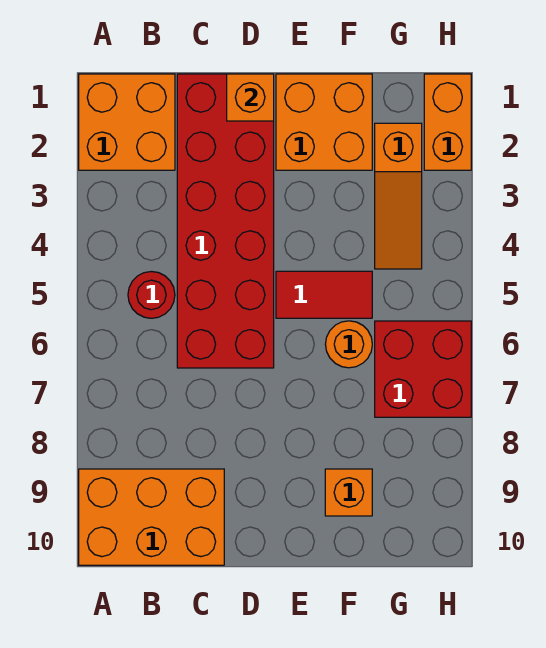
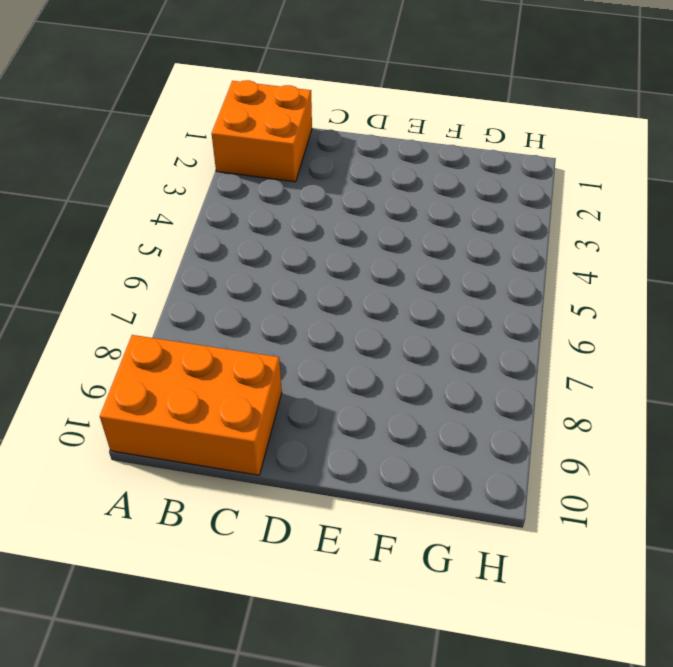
none -> red round brick B5 level 1
none -> red brick C1:D6 level 1
none -> orange brick E1:F2 level 1

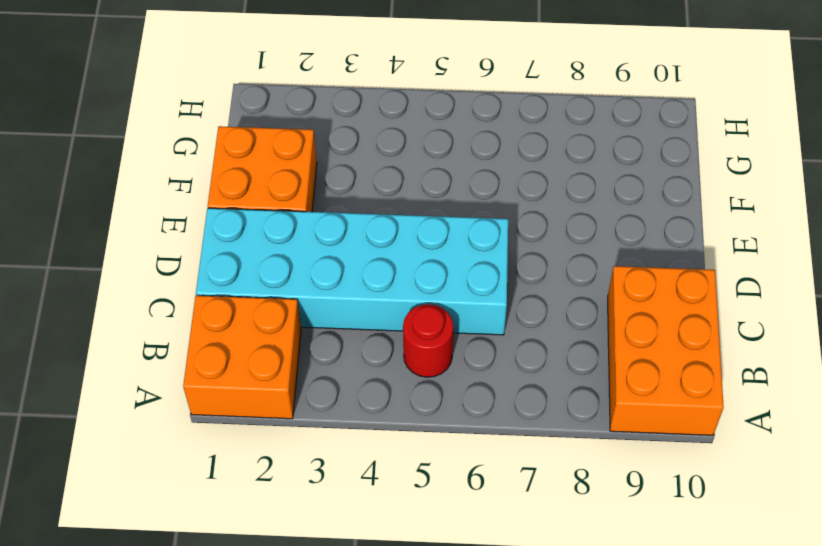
cyan brick C1:D6 level 1 -> red brick C1:D6 level 1
none -> red tile E5:F5 level 1
none -> orange round brick F6 level 1
none -> orange brick F9 level 1

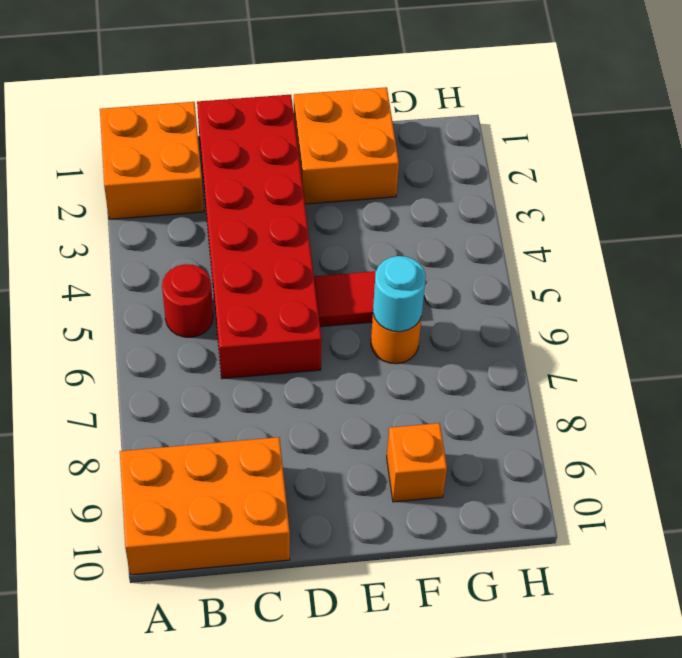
cyan round brick F6 level 2 -> none
none -> orange slope G2:G4 level 1 top 2
none -> red brick G6:H7 level 1
none -> orange brick H1:H2 level 1

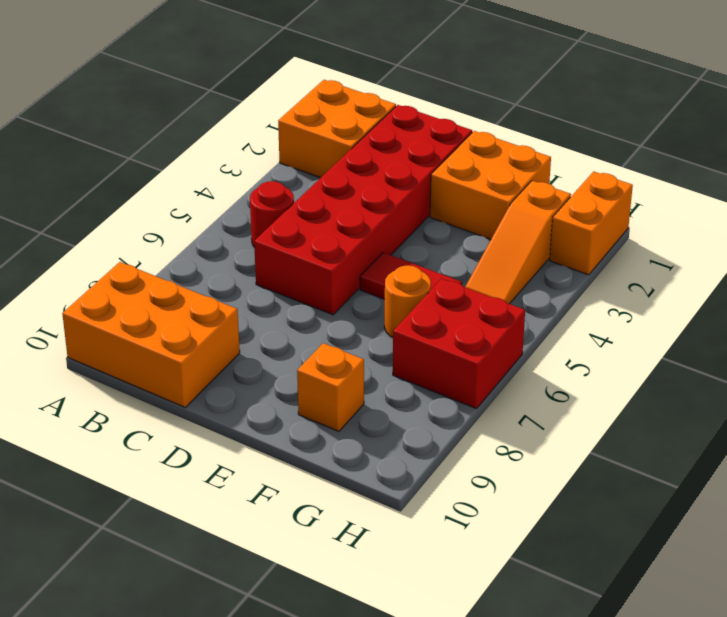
none -> orange brick D1 level 2

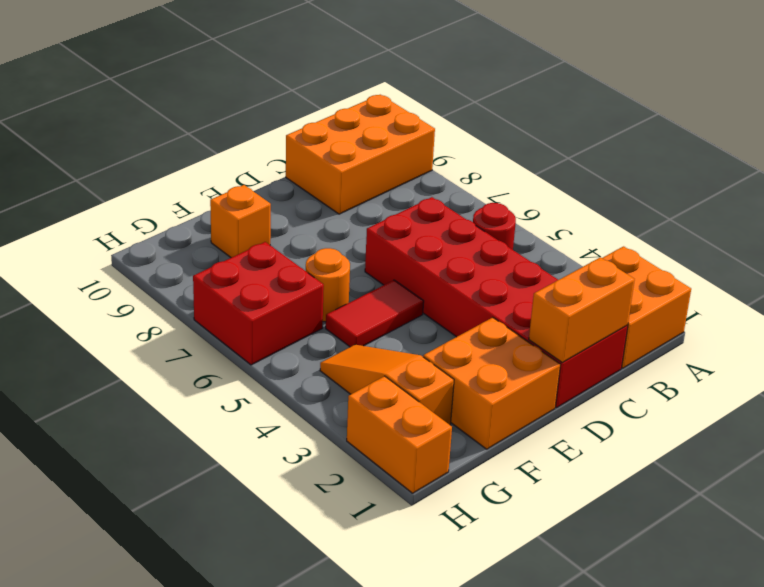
orange brick C1:D1 level 2 -> orange brick D1 level 2

